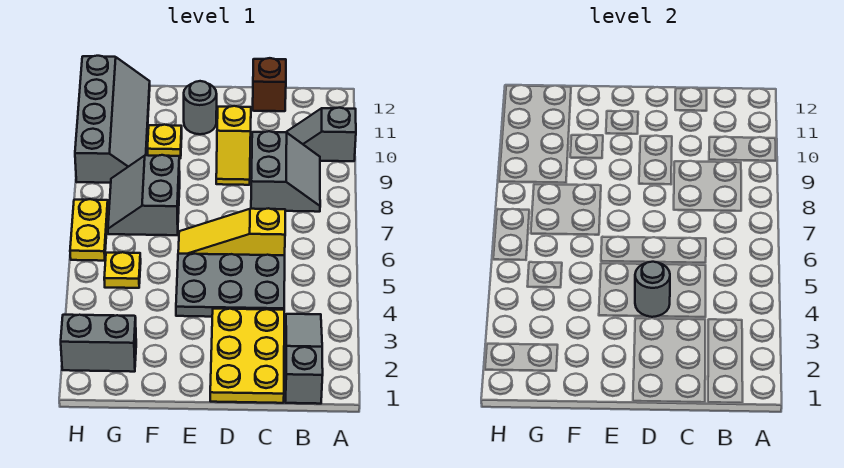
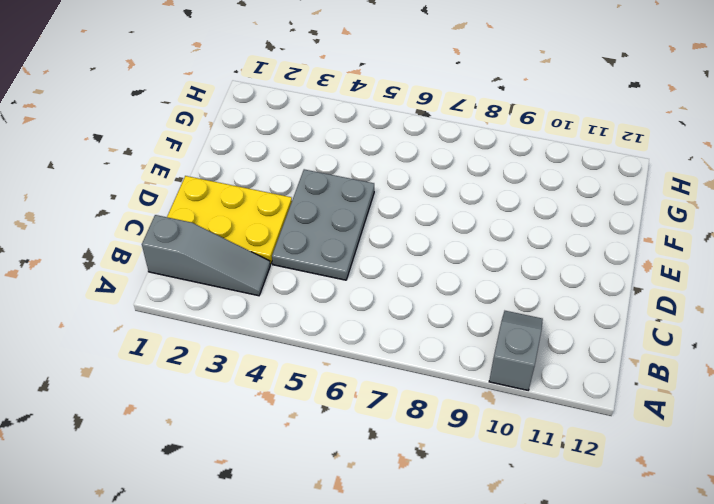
none -> grey slope B8:C9 level 1 top C
none -> yellow slope C6:E6 level 1 top C
none -> brown brick C12 level 1

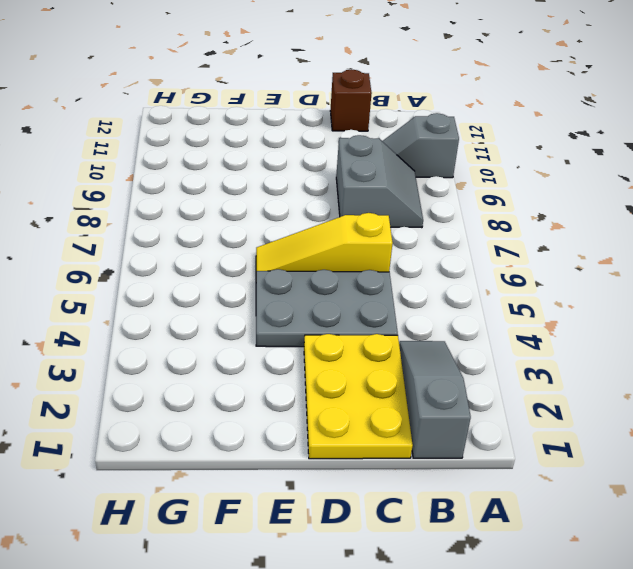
none -> yellow slope D9:D10 level 1 top 10
none -> grey round brick E11 level 1
none -> grey slope F7:G8 level 1 top F

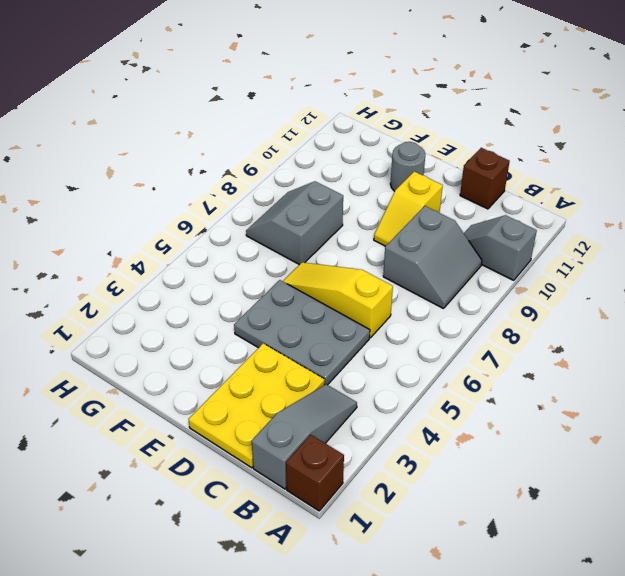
brown brick A1 level 1 -> none
none -> yellow plate F10 level 1
none -> grey brick G2:H2 level 1
none -> yellow plate G5 level 1

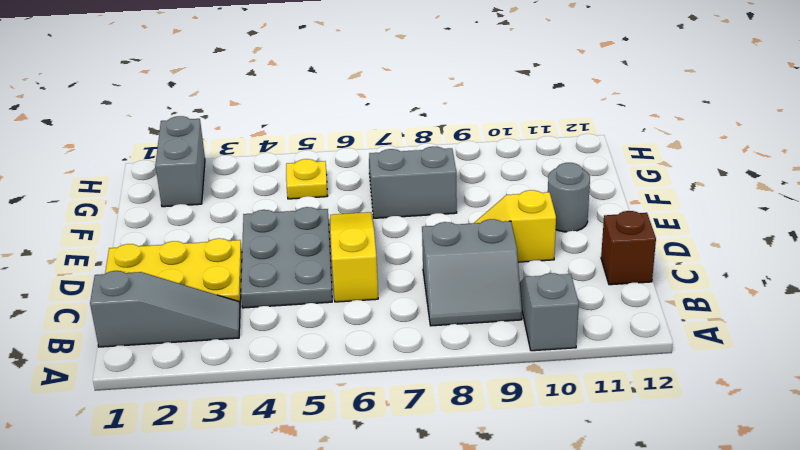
none -> yellow plate F10 level 1
none -> grey slope G9:H12 level 1 top H
none -> yellow plate H6:H7 level 1

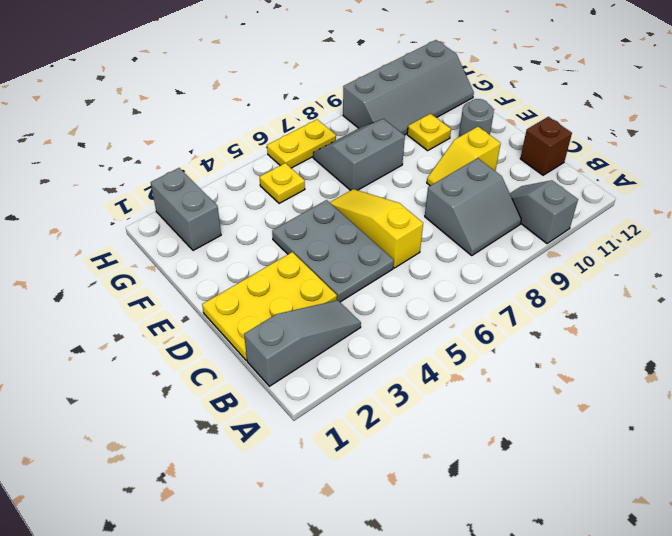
none -> grey round brick D4 level 2

